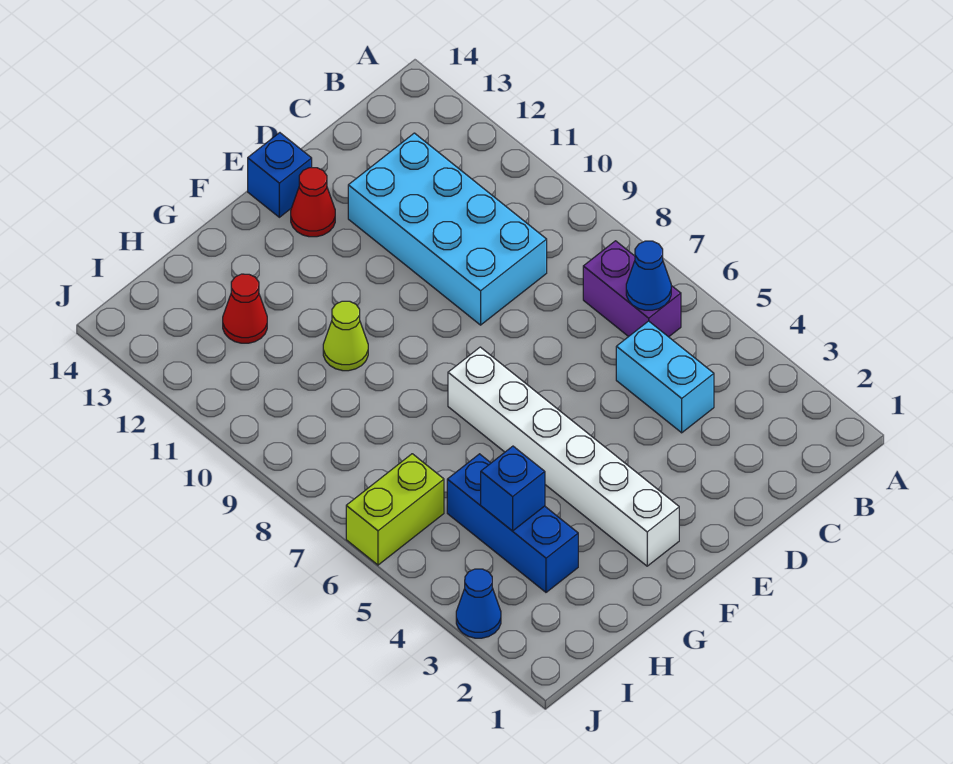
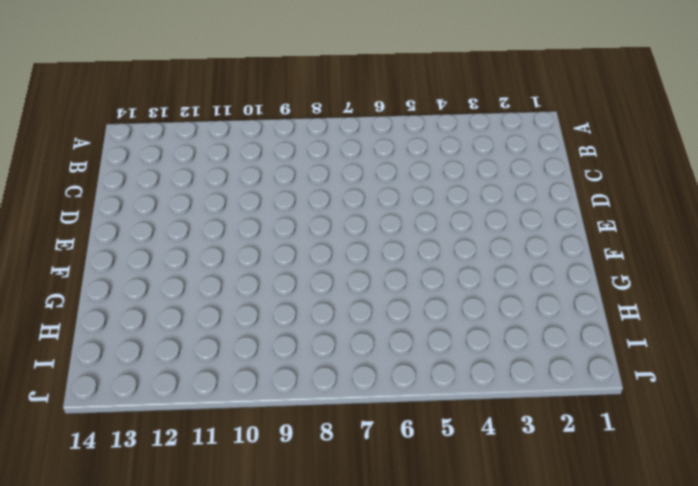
none -> purple brick B6:B7 level 1
none -> cyan brick C4:C5 level 1
none -> cyan brick C9:D12 level 1

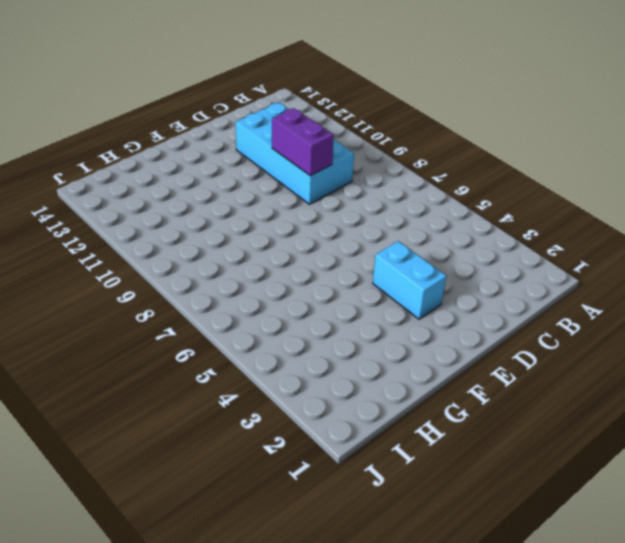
purple brick D9:D10 level 2 -> purple brick B6:B7 level 1
cyan brick E3:E4 level 1 -> cyan brick C4:C5 level 1
none -> red cone E13 level 1
none -> blue brick E14 level 1
none -> white brick F2:F7 level 1

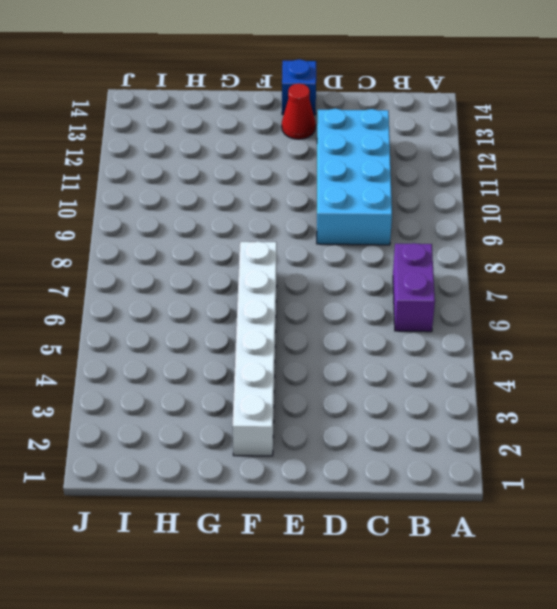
none -> cyan brick C4:C5 level 1
none -> lime cone G10 level 1
none -> blue brick H3:H5 level 1

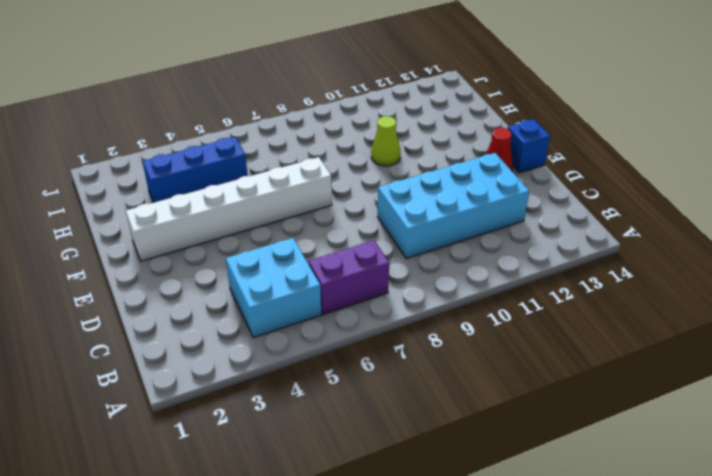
cyan brick B4:C5 level 1 -> cyan brick C4:C5 level 1
none -> red cone H12 level 1
none -> lime brick I6:J6 level 1
none -> blue cone J3 level 1

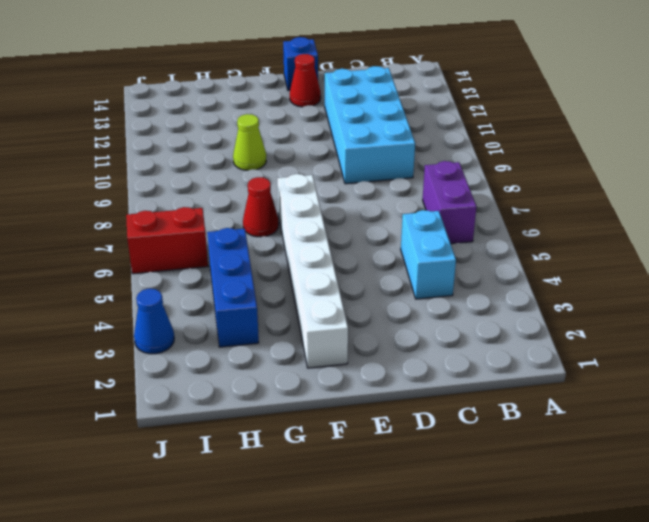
red cone G7 level 1 -> red cone H12 level 1
red brick I6:J6 level 1 -> lime brick I6:J6 level 1
none -> blue cone B6 level 2
none -> blue brick H4 level 2

